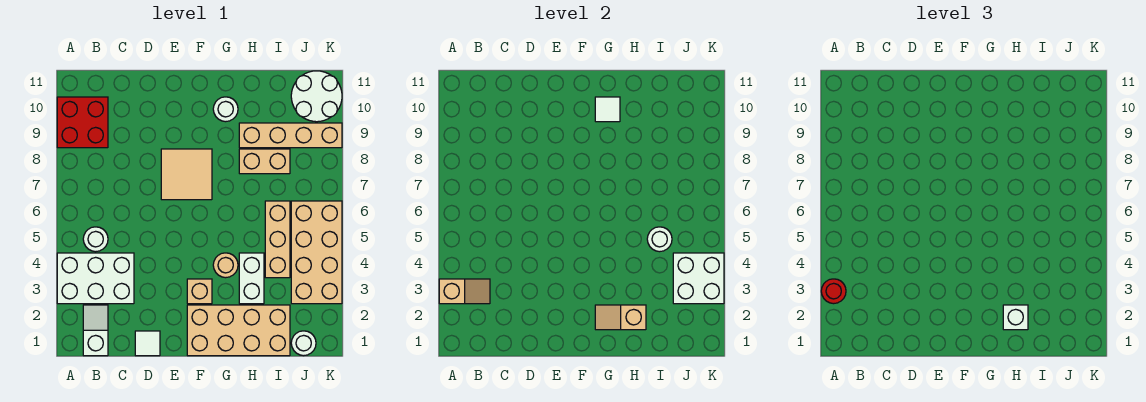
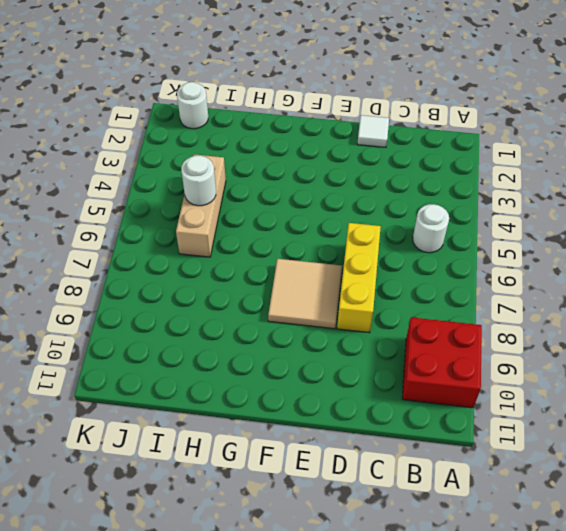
yellow brick D6:D8 level 1 -> none
none -> white brick A3:C4 level 1
none -> white slope B1:B2 level 1 top 1
none -> tan brick F1:I2 level 1

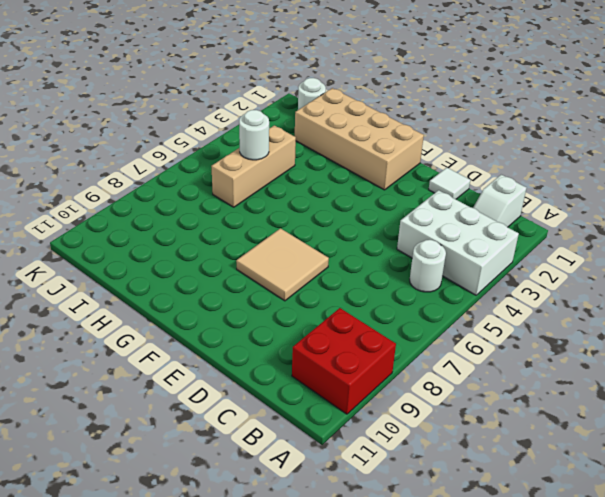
none -> tan brick F3 level 1
none -> tan round brick G4 level 1
none -> white round brick G10 level 1

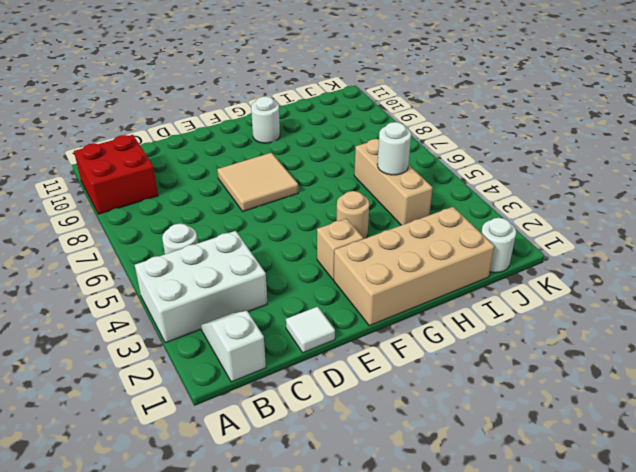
none -> white brick H3:H4 level 1
none -> tan brick H8:I8 level 1
none -> tan brick H9:K9 level 1

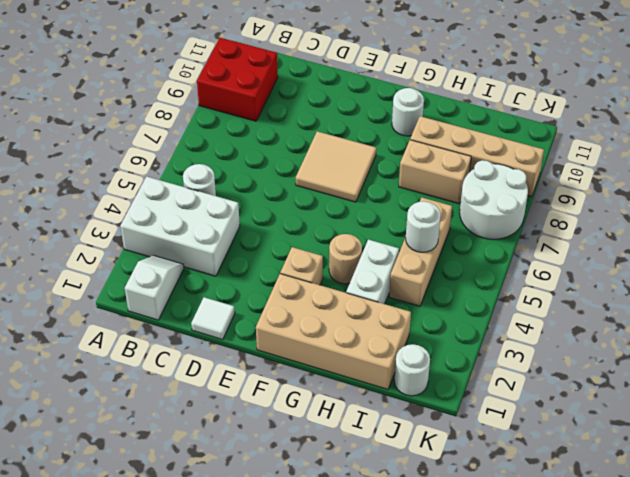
white round brick J7:K8 level 1 -> white round brick J10:K11 level 1
none -> tan brick J3:K6 level 1
none -> tan slope A3:B3 level 2 top A
none -> tan slope G2:H2 level 2 top H

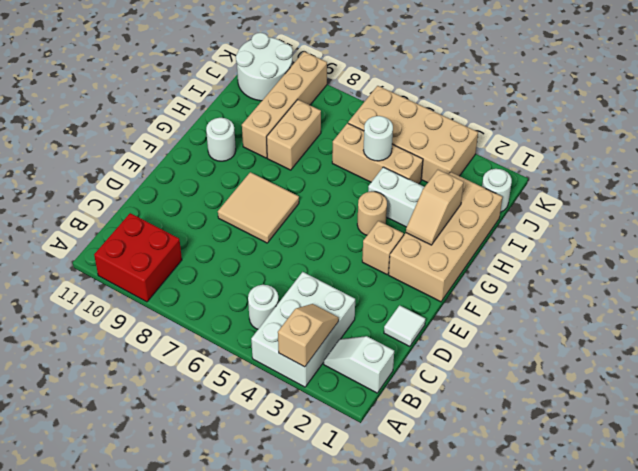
none -> white tile G10 level 2
none -> white brick J3:K4 level 2
none -> red round brick A3 level 3

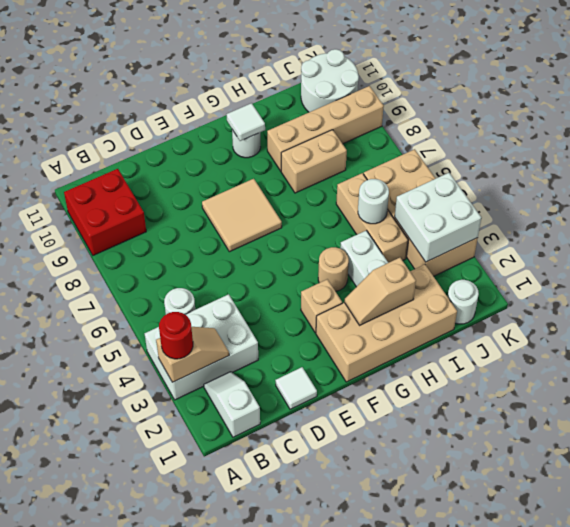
none -> white brick H2 level 3

